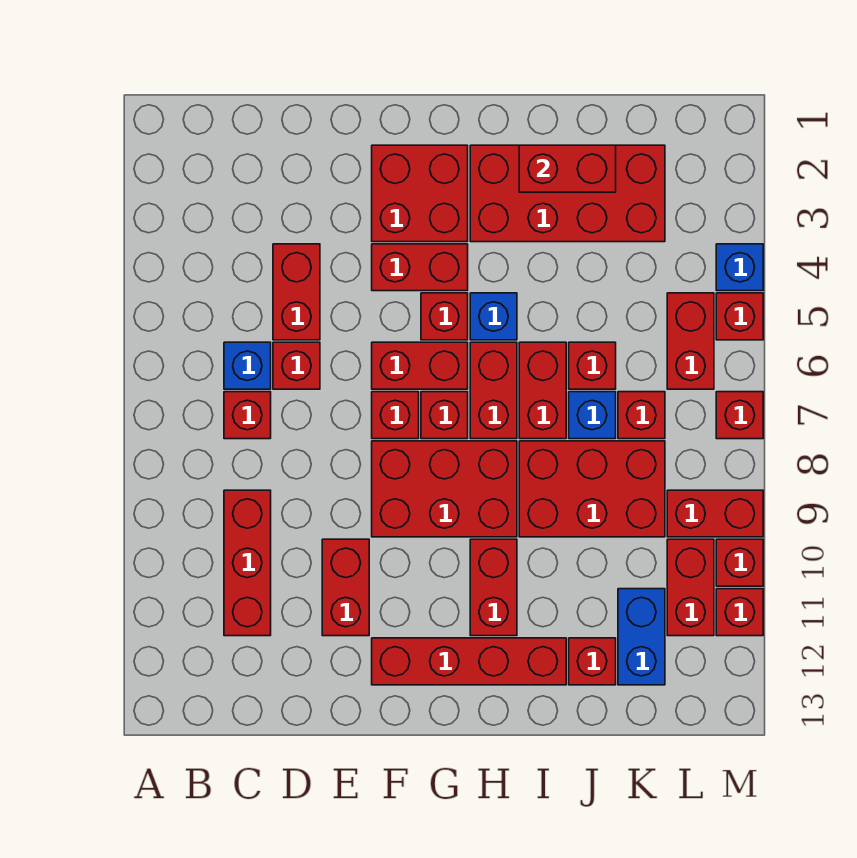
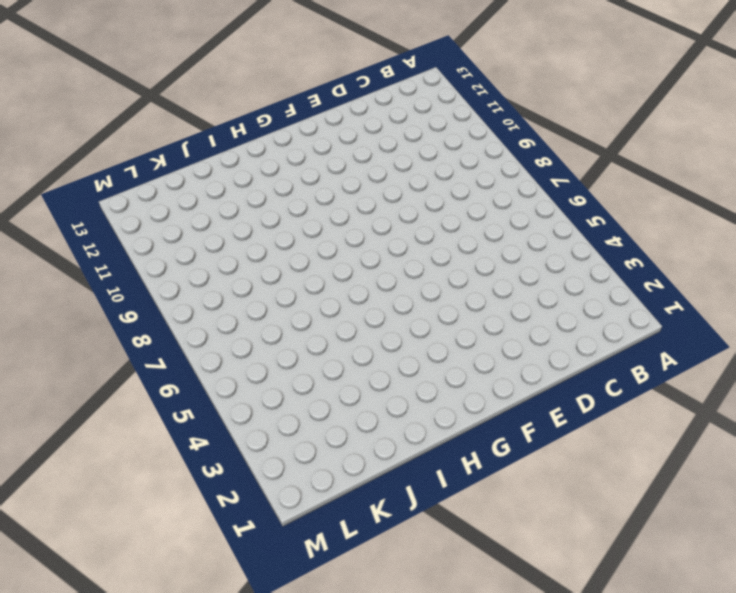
none -> blue brick C6 level 1
none -> red brick C7 level 1
none -> red brick C9:C11 level 1
none -> red brick D4:D5 level 1

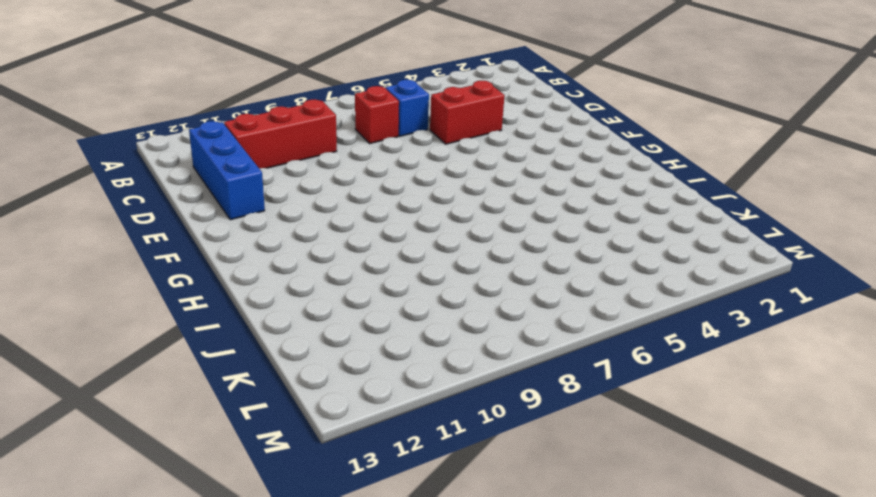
blue brick C12:E12 level 1 -> none
none -> red brick D6 level 1
none -> red brick E10:E11 level 1
none -> red brick F2:G3 level 1
none -> red brick F4:G4 level 1

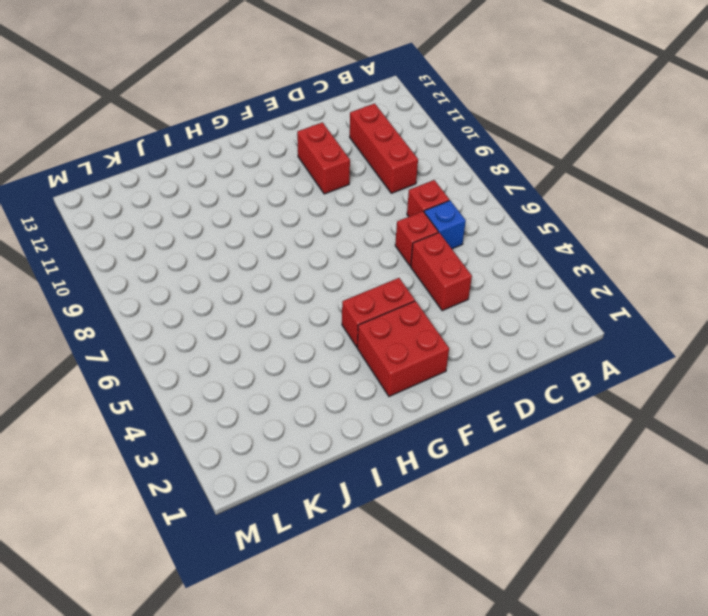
none -> red brick F6:G6 level 1
none -> red brick F7 level 1
none -> red brick F8:H9 level 1
none -> red brick F12:I12 level 1

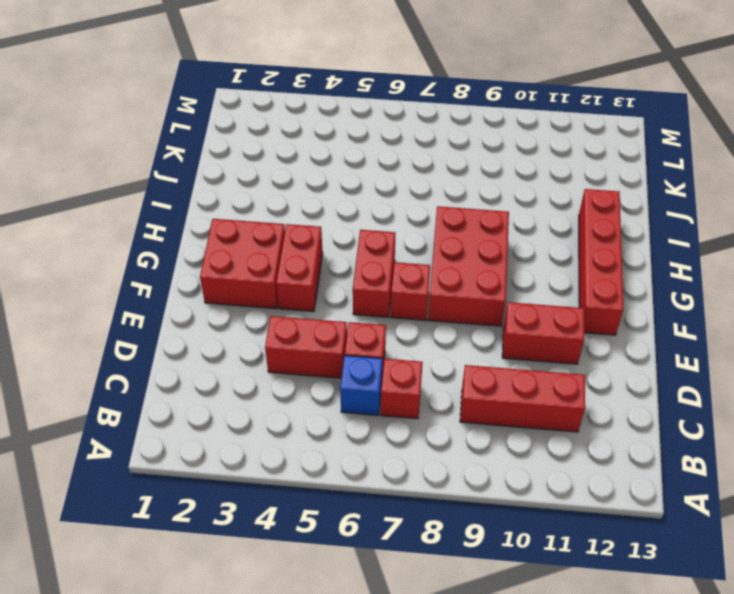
none -> red brick G5 level 1
none -> red brick G7 level 1
none -> red brick H2:K3 level 1
none -> blue brick H5 level 1

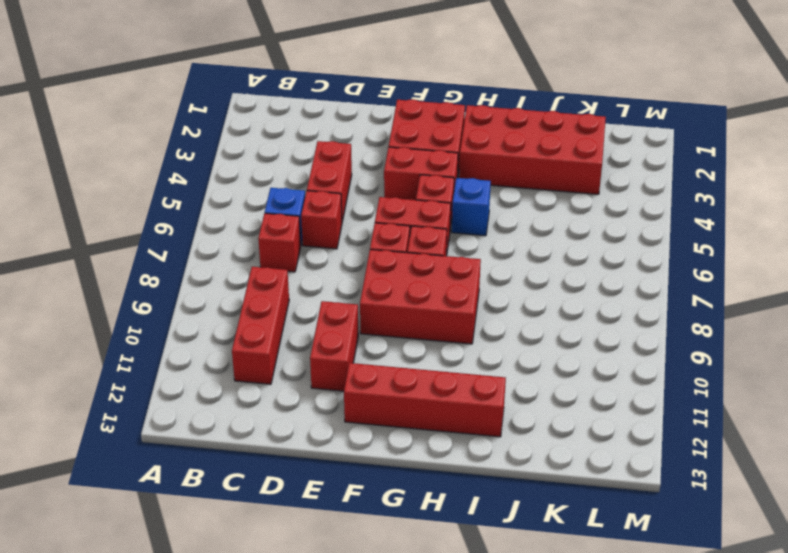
none -> red brick H6:H7 level 1
none -> red brick H10:H11 level 1
none -> red brick I6:I7 level 1
none -> red brick I8:K9 level 1

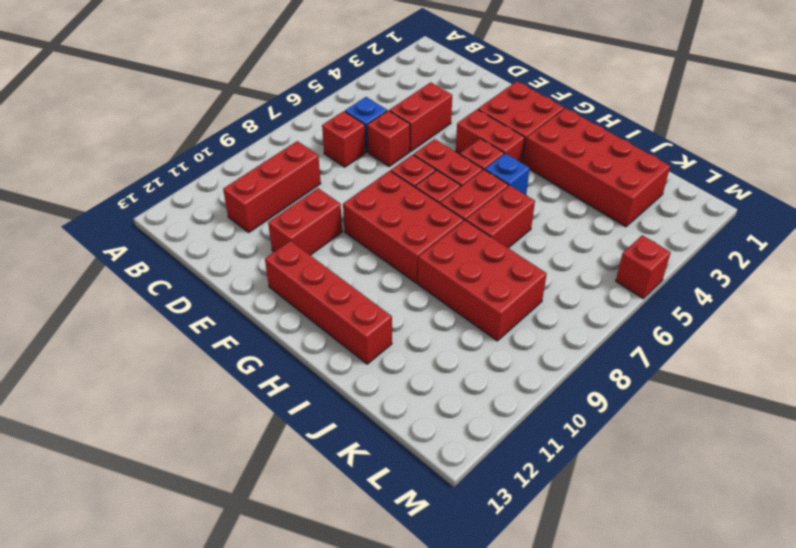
none -> red brick H10:H11 level 1
none -> red brick J6 level 1
none -> blue brick J7 level 1
none -> red brick J12 level 1

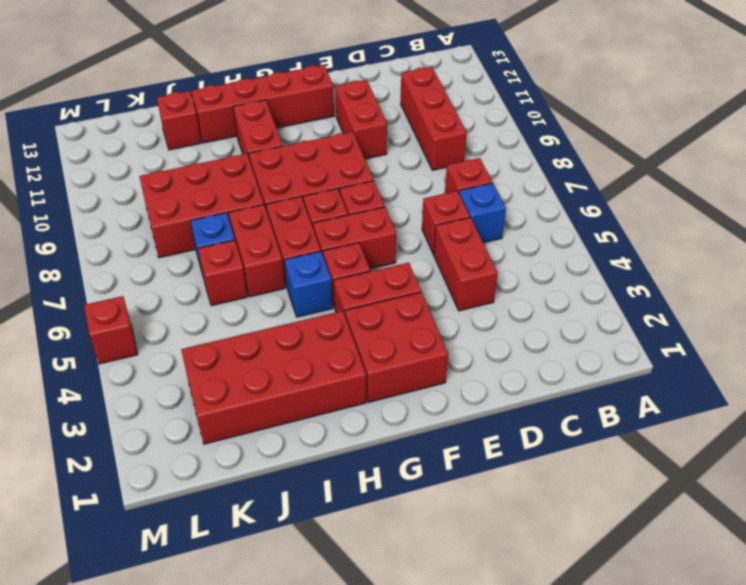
none -> red brick K7 level 1
none -> blue brick K11:K12 level 1
none -> red brick L5:L6 level 1
none -> red brick L9:M9 level 1

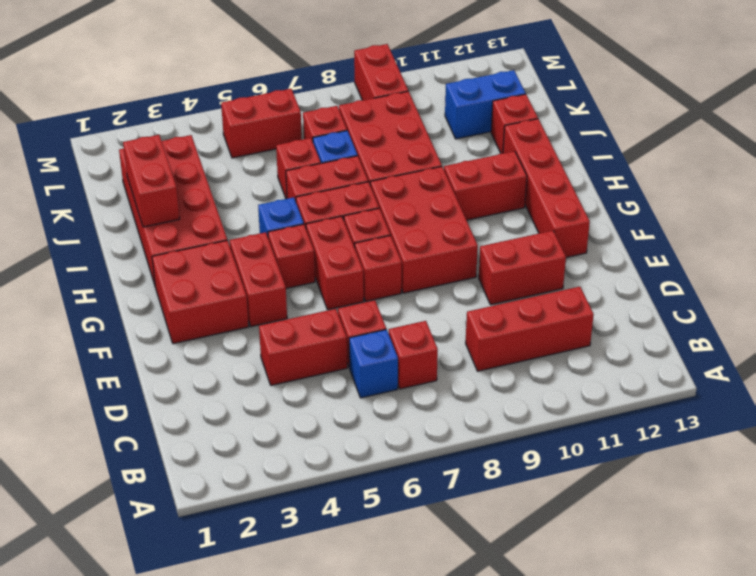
none -> red brick L10:L11 level 1
none -> blue brick M4 level 1
none -> red brick M5 level 1
none -> red brick M7 level 1

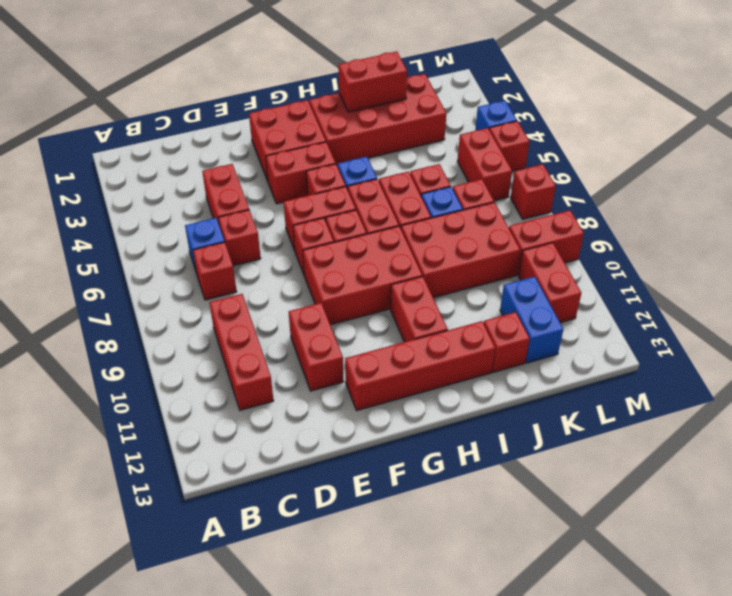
none -> red brick M10 level 1
none -> red brick M11 level 1

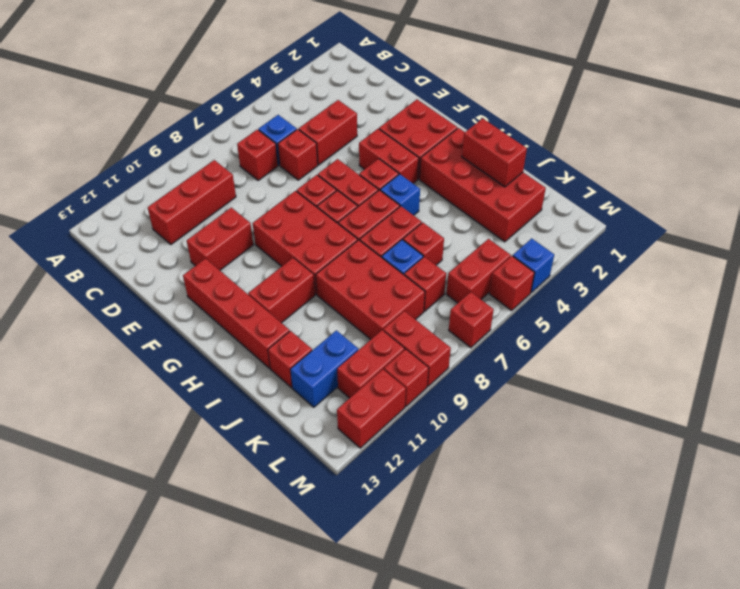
red brick M11:M12 level 1 -> red brick M11 level 1

